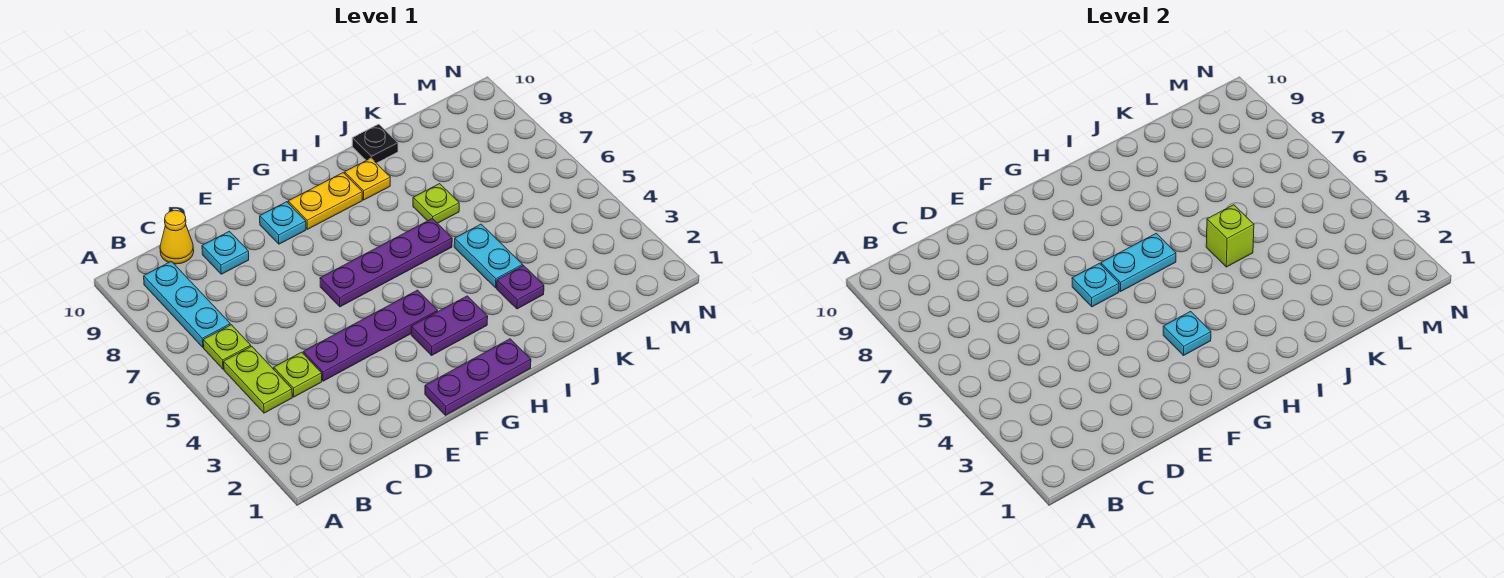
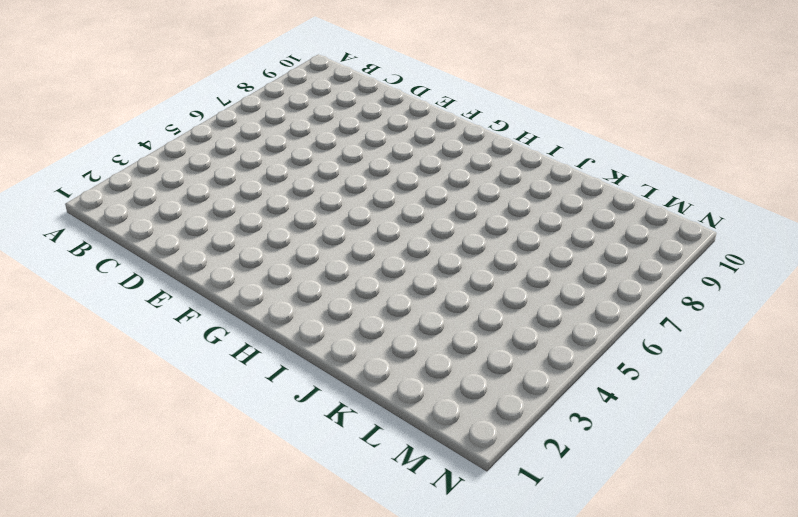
none -> lime plate B4:B5 level 1
none -> lime plate B6 level 1
none -> cyan plate B7:B9 level 1

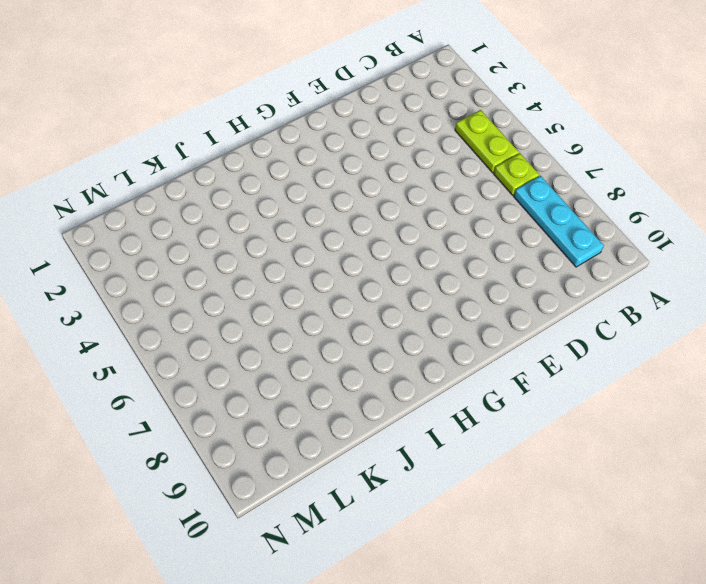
none -> lime plate C4 level 1
none -> yellow cone C10 level 1
none -> purple plate D4:G4 level 1

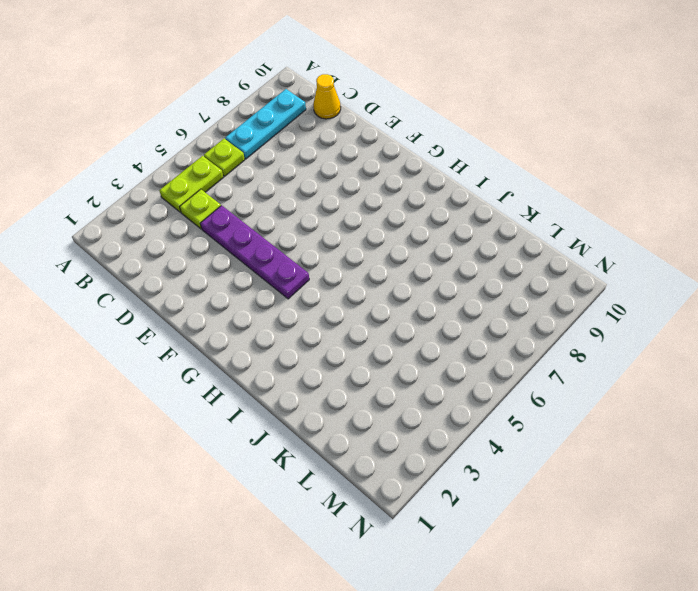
none -> cyan plate D9 level 1
none -> purple plate F1:H1 level 1
none -> purple plate F6:I6 level 1

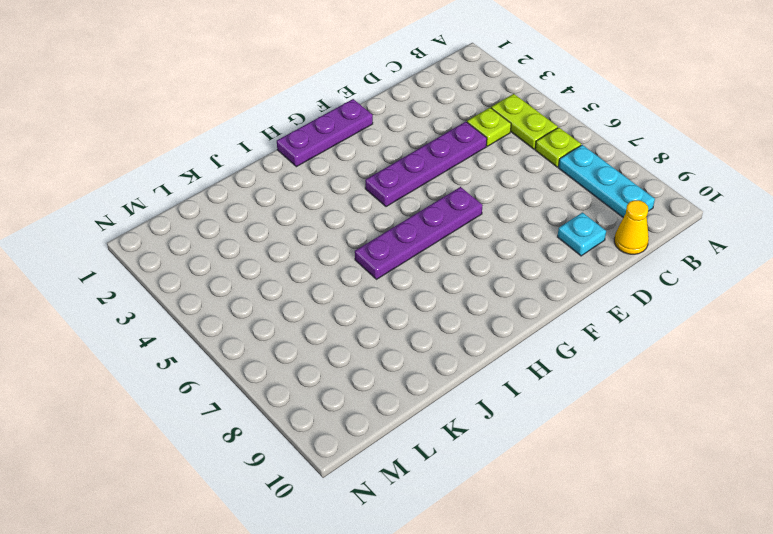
none -> cyan plate F9 level 1
none -> purple plate G3:H3 level 1
none -> yellow plate G9:H9 level 1

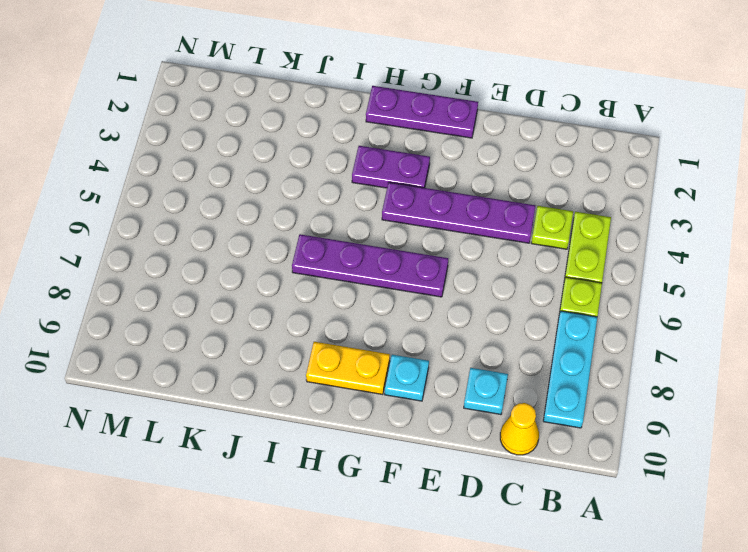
none -> yellow plate I9 level 1
none -> purple plate J3 level 1
none -> cyan plate J4:J5 level 1

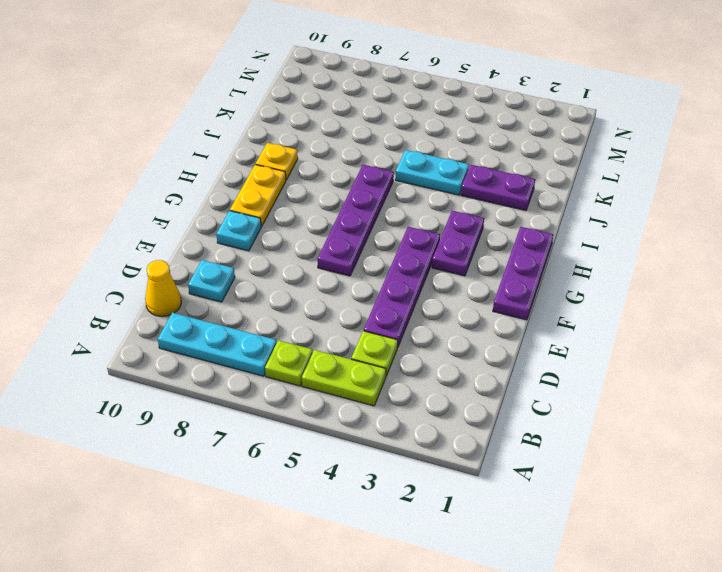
purple plate J2:J3 level 1 -> purple plate J3 level 1
none -> lime plate J7 level 1
none -> black plate J10 level 1
none -> cyan plate F6 level 2

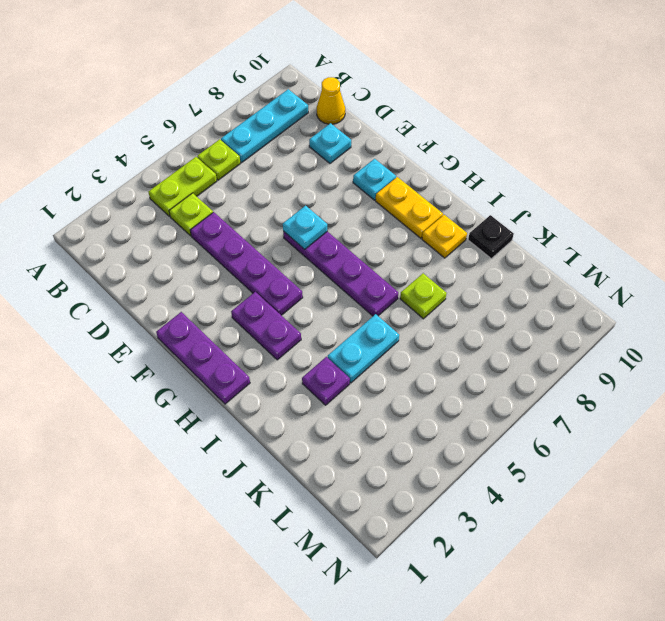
none -> cyan plate G3 level 2
none -> cyan plate G6:H6 level 2
none -> lime brick J5 level 2

